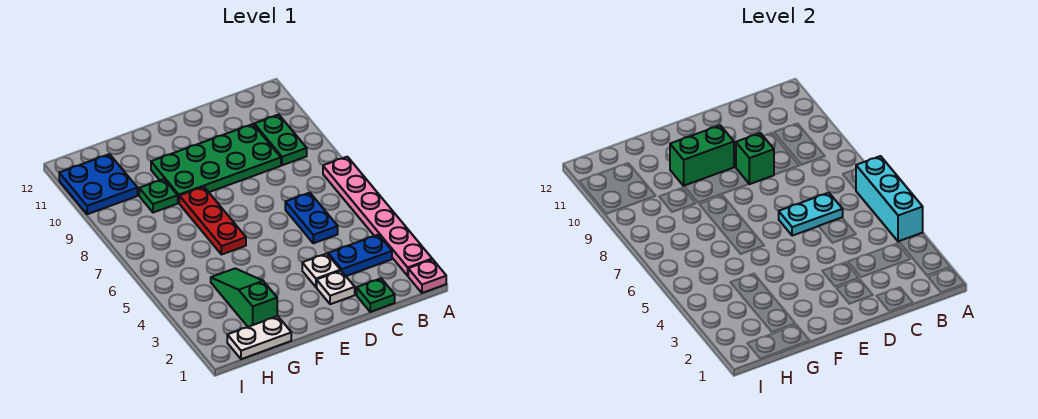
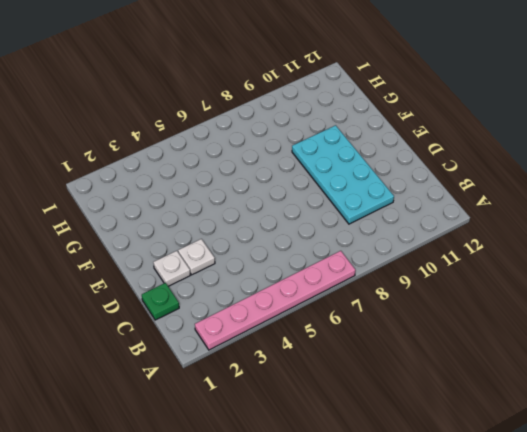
cyan plate C9:F10 level 1 -> green plate C9:F10 level 1
none -> pink plate A1 level 1
none -> blue plate B3:C3 level 1
none -> green plate B9:B10 level 1

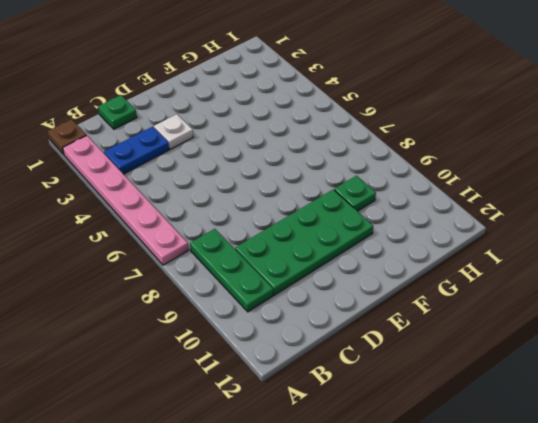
brown plate A1 level 1 -> pink plate A1 level 1
green plate B8:B10 level 1 -> green plate B9:B10 level 1
none -> blue plate C5:C6 level 1
none -> white plate D2 level 1
none -> red plate F6:F8 level 1

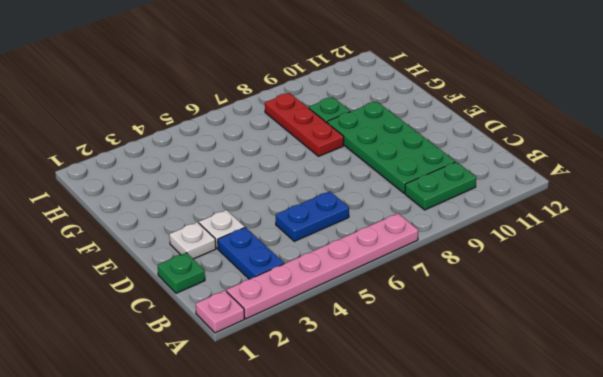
red plate F8:H8 level 1 -> red plate F6:F8 level 1
none -> white plate G1:H1 level 1
none -> green slope G2:G4 level 1 top 2
none -> blue plate H10:I11 level 1

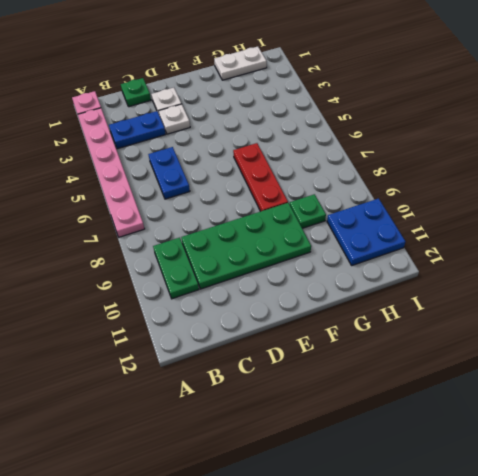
none -> green slope G2:G4 level 1 top 2
none -> cyan brick A4:A6 level 2
none -> cyan plate C6:D6 level 2

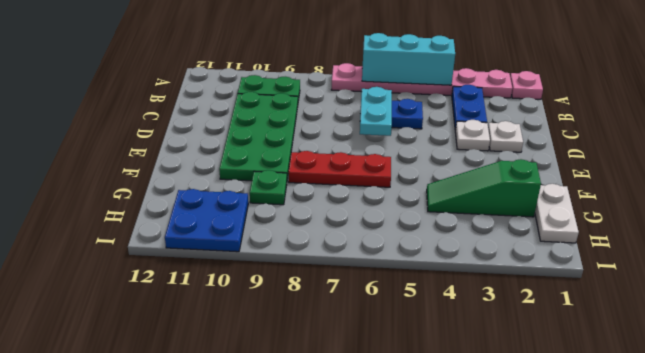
none -> green plate C1 level 1
none -> green brick D9 level 2
none -> green brick E10:F10 level 2

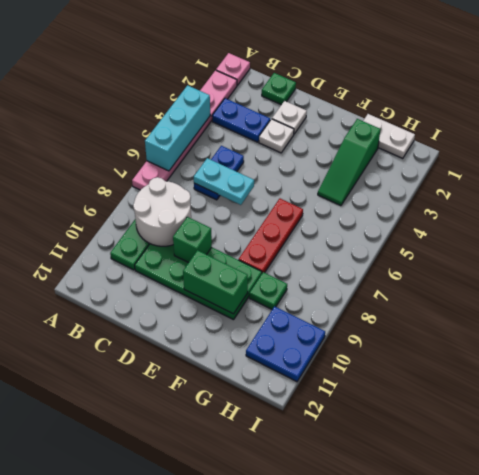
white round brick B8:C9 level 2 -> none

